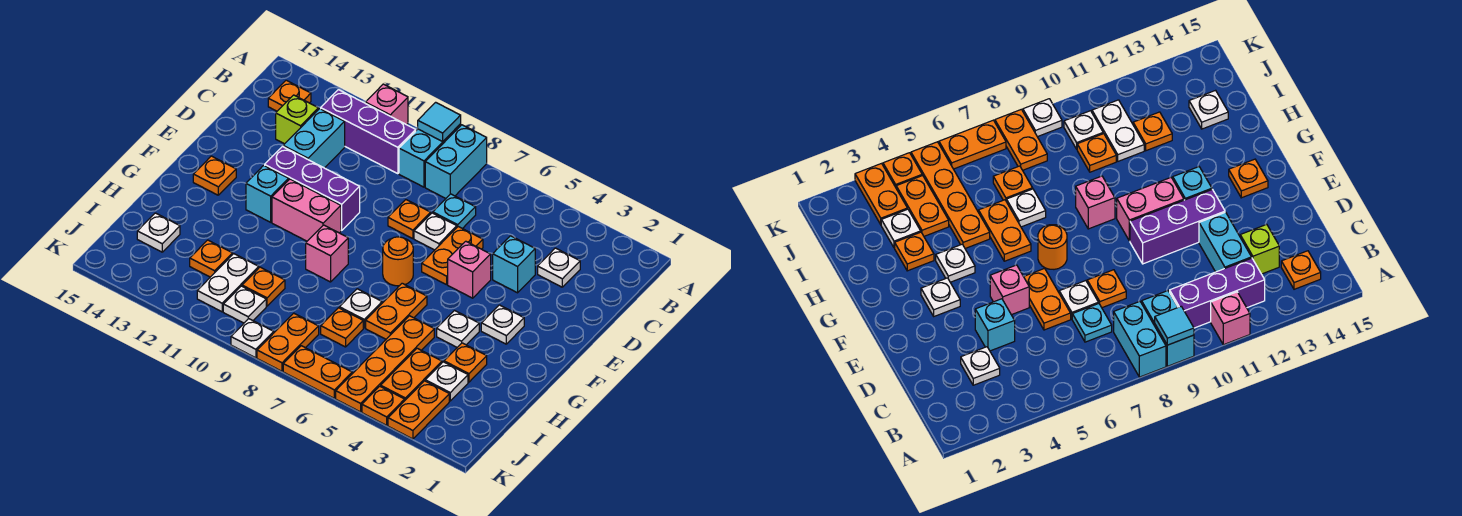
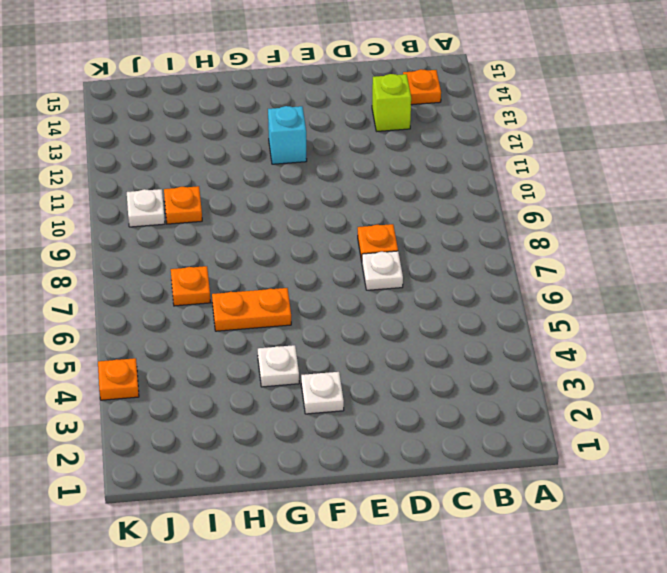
none -> cyan brick A8:B8 level 1
none -> cyan brick A9:B9 level 1
none -> pink brick A11 level 1
none -> purple brick B10:B12 level 1

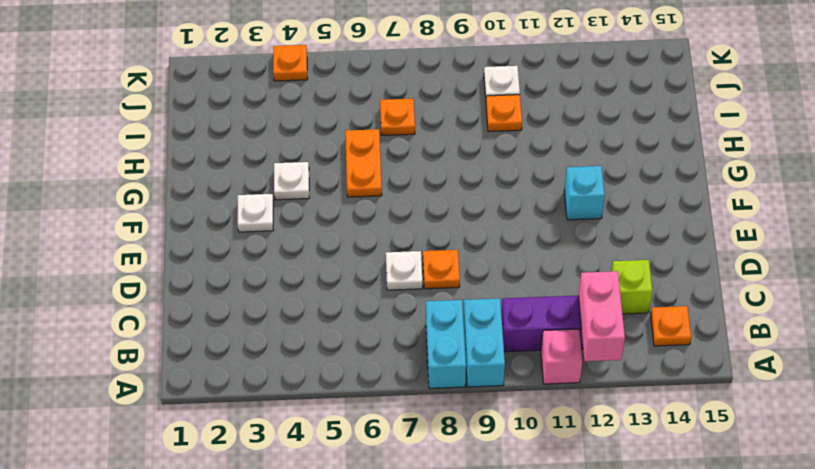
pink brick A12:B12 level 2 -> pink brick F10:F11 level 1
none -> white plate C3 level 1
none -> cyan plate C7 level 1
none -> cyan brick C12:D12 level 1
none -> cyan brick D4 level 1

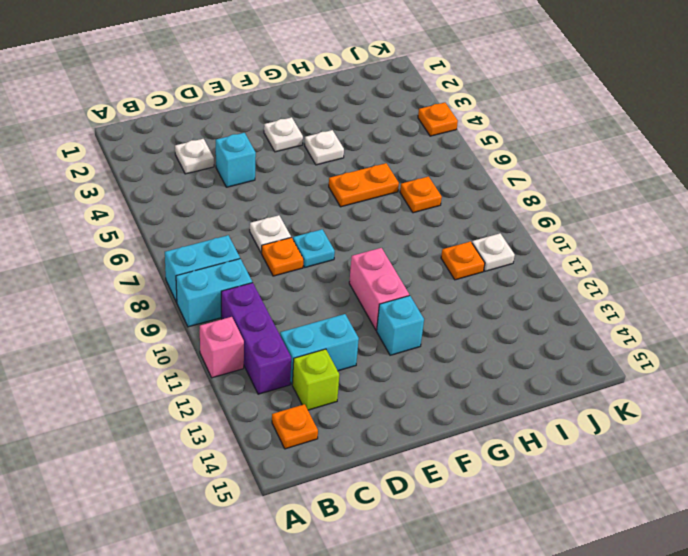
cyan plate E8 level 1 -> cyan plate C7 level 1
none -> orange plate D6:E6 level 1
none -> pink brick E5 level 1
none -> purple brick E10:E12 level 1
none -> orange round brick F7 level 1

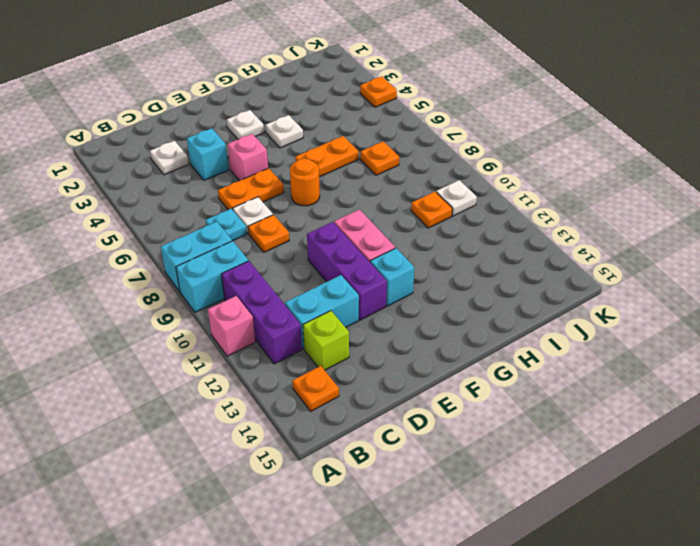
none -> orange plate F14 level 1
none -> pink brick G9 level 1
none -> orange plate H3 level 1
none -> orange plate H5:K5 level 1

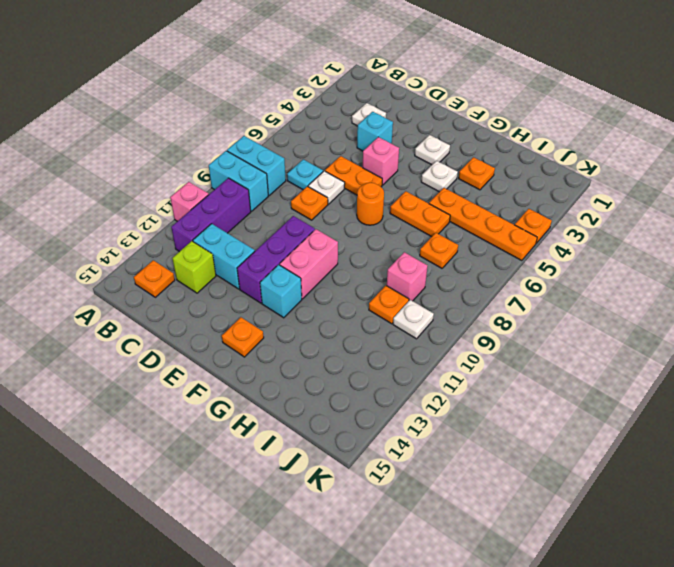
pink brick I9 level 1 -> pink brick G9 level 1
none -> white plate H7 level 1
none -> white plate I3 level 1
none -> orange plate I4:J4 level 1
none -> white plate I11:J11 level 1

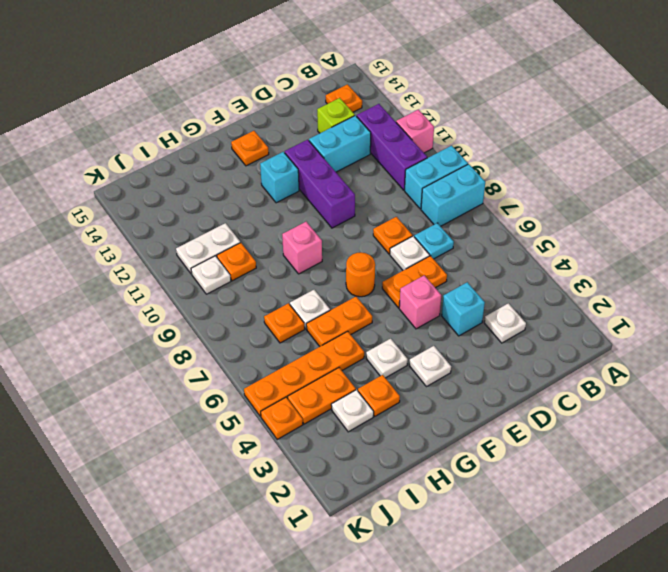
none -> pink brick F10:F11 level 1
none -> orange plate I12 level 1
none -> white plate I14 level 1
none -> orange plate J3:K3 level 1

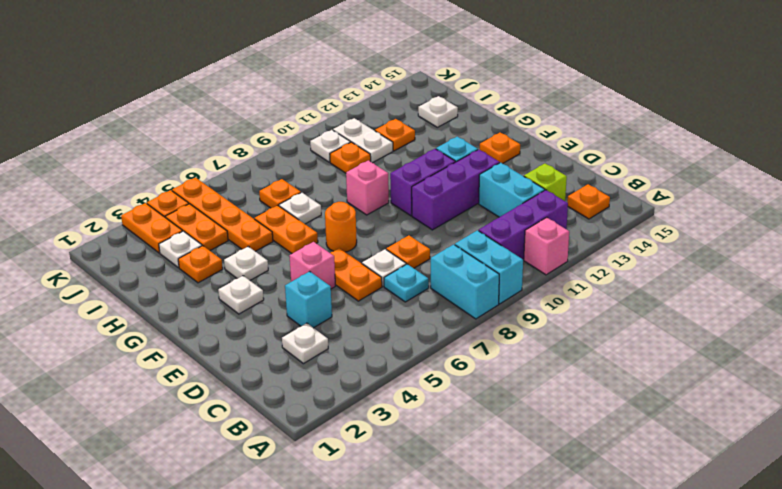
purple brick F10:F11 level 1 -> pink brick F10:F11 level 1
none -> orange plate J8:K8 level 1
none -> orange plate K6:K7 level 1
none -> white plate K9 level 1
none -> cyan tile A9 level 2

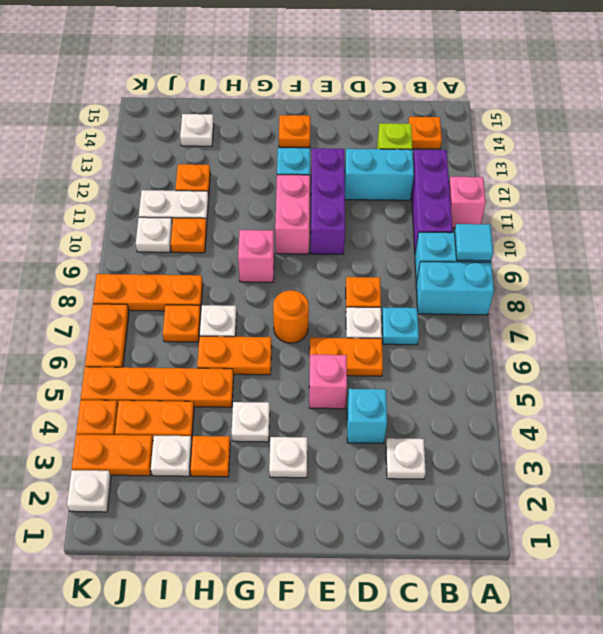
orange plate I8:K8 level 1 -> orange plate J8:K8 level 1
white plate K2 level 1 -> white plate K9 level 1

